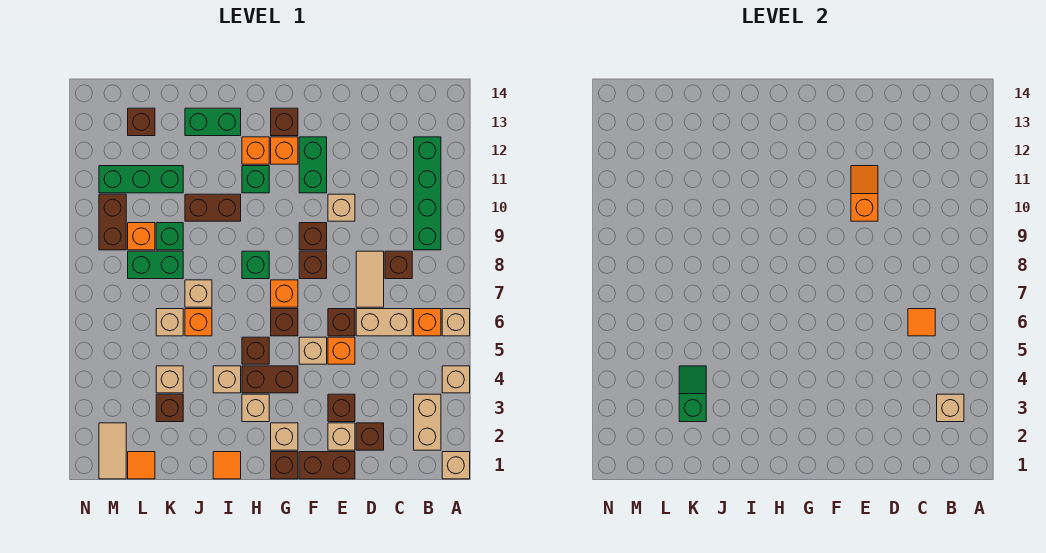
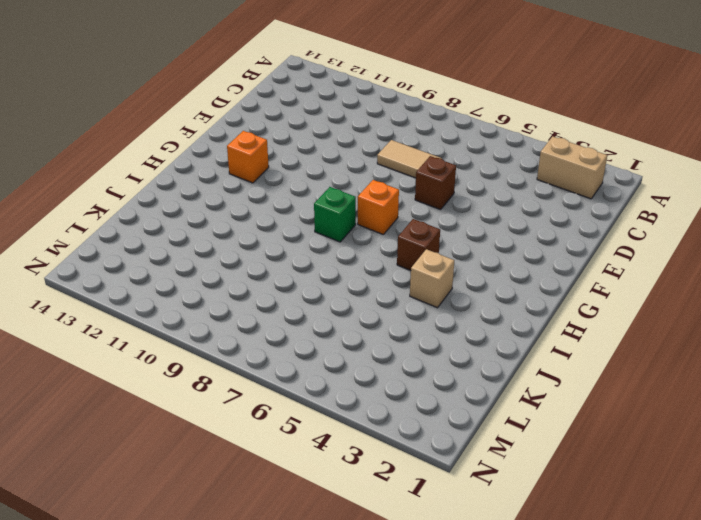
none -> tan brick A1 level 1
none -> tan brick A4 level 1
none -> tan brick A6 level 1
none -> orange brick B6 level 1

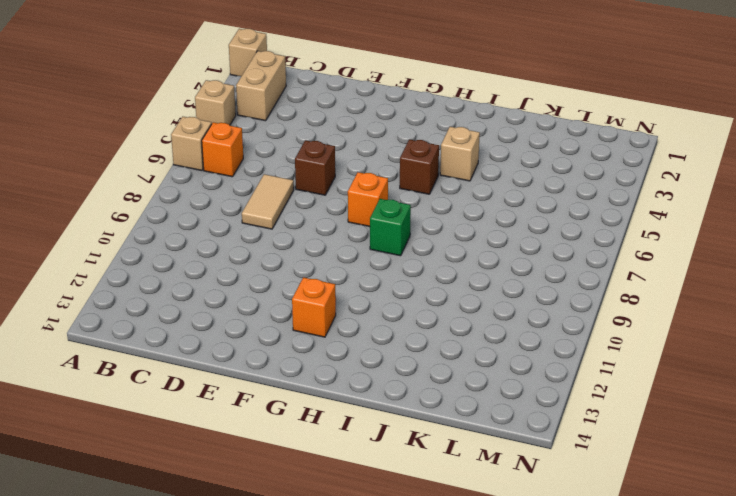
none -> green brick B9:B12 level 1
none -> tan brick C6:D6 level 1
none -> brown brick C8 level 1
none -> brown brick D2 level 1

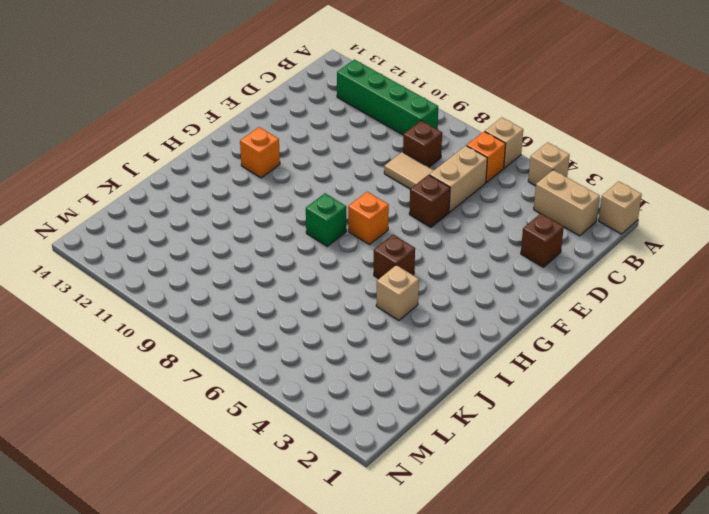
none -> brown brick E1:F1 level 1
none -> tan brick E2 level 1
none -> brown brick E3 level 1
none -> orange brick E5 level 1

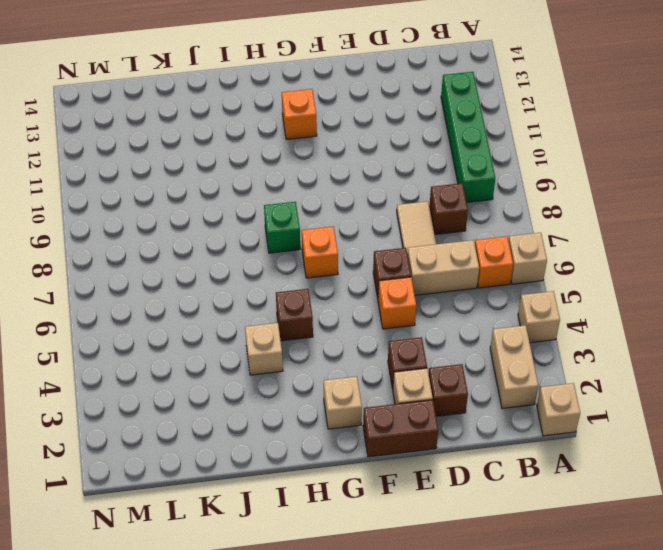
none -> tan brick E10 level 1
none -> tan brick F5 level 1
none -> brown brick F8 level 1
none -> brown brick F9 level 1

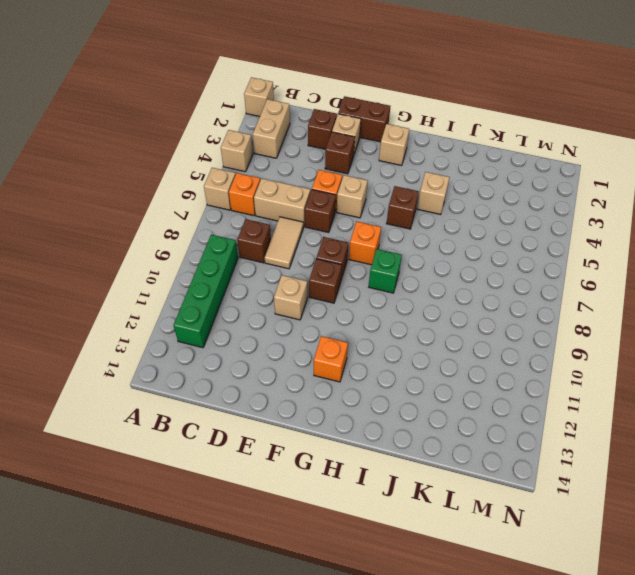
none -> green brick F11:F12 level 1
none -> brown brick G1 level 1
none -> brown brick G4:H4 level 1
none -> brown brick G6 level 1

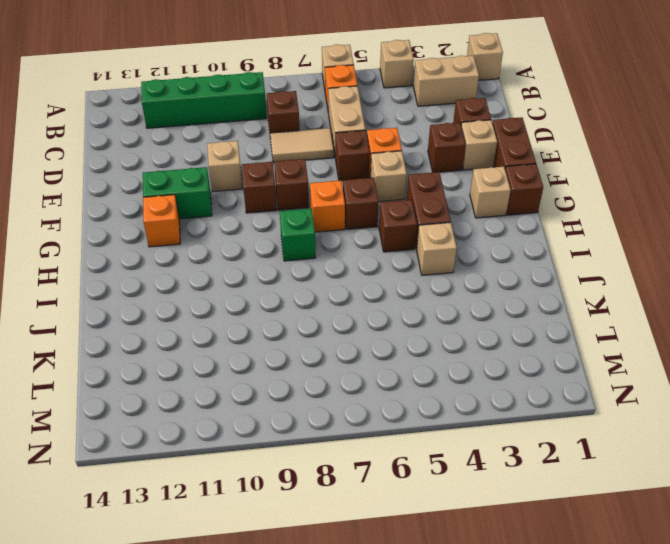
none -> brown brick G13 level 1
none -> tan brick H3 level 1
none -> green brick H11 level 1
none -> orange brick H12 level 1

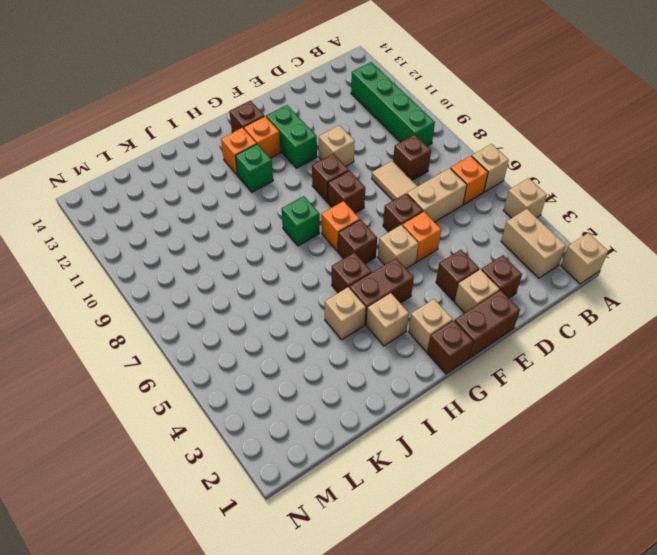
none -> orange tile I1 level 1
none -> brown brick I10:J10 level 1
none -> green brick I13:J13 level 1
none -> orange brick J6 level 1

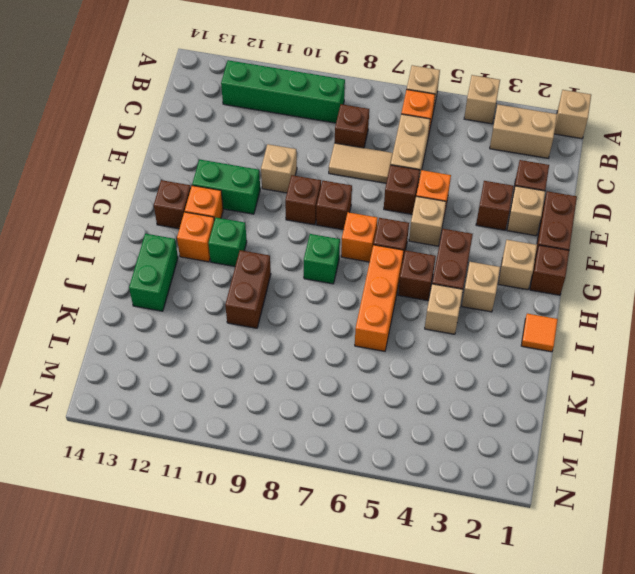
orange brick H6:J6 level 1 -> orange brick J6 level 1
none -> tan brick J7 level 1
none -> brown brick K3 level 1
none -> tan brick K4 level 1
none -> tan brick K6 level 1

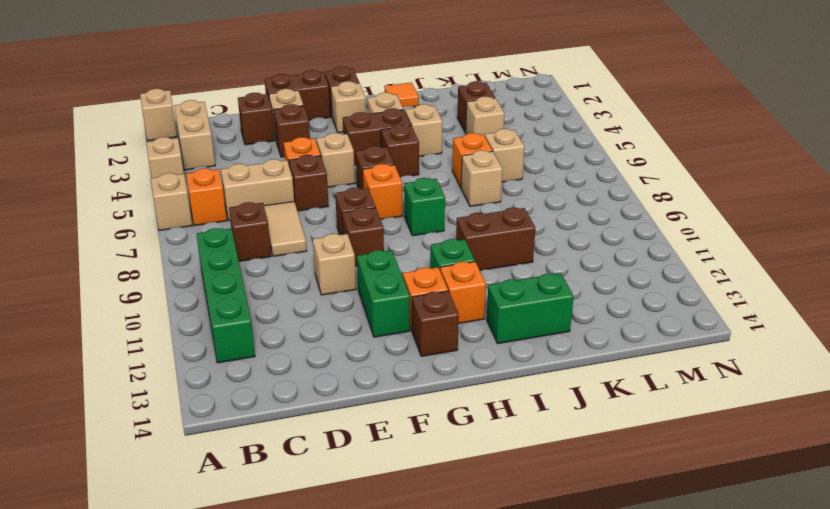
none -> green brick K8:L8 level 1
none -> green brick K9 level 1
none -> green brick K11:M11 level 1
none -> orange tile L1 level 1

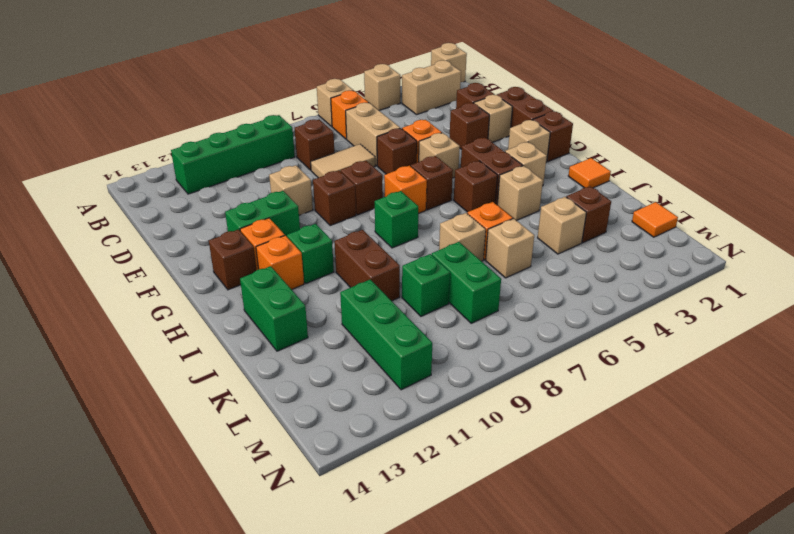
none -> orange brick L9 level 1
none -> brown brick L13 level 1
none -> tan tile M1:M2 level 1
none -> brown brick M9:M10 level 1

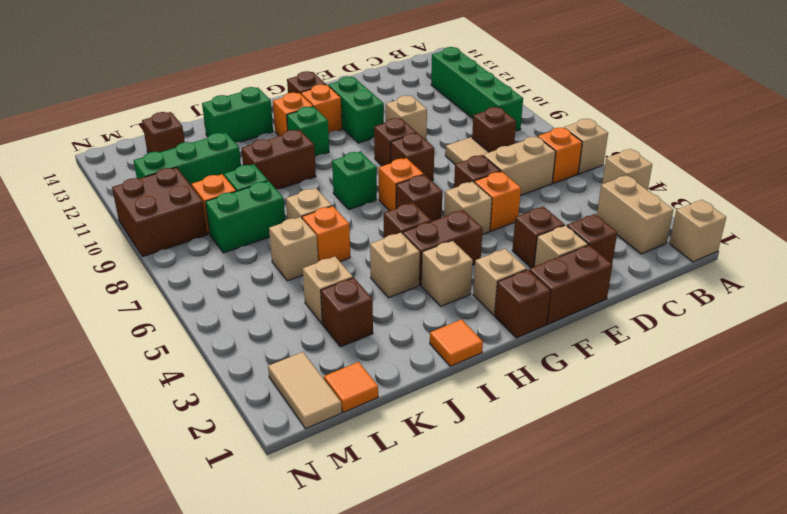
brown brick M9:N10 level 1 -> brown brick M9:M10 level 1
none -> tan brick B3 level 2
none -> orange tile C6 level 2
none -> orange slope E10:E11 level 2 top 10
none -> green slope K3:K4 level 2 top 3

